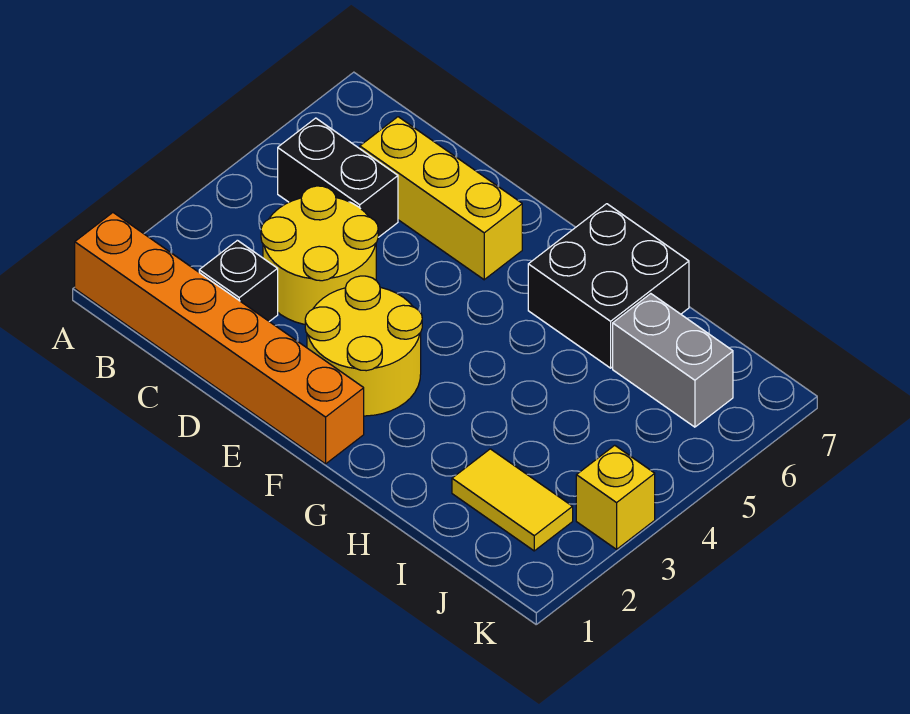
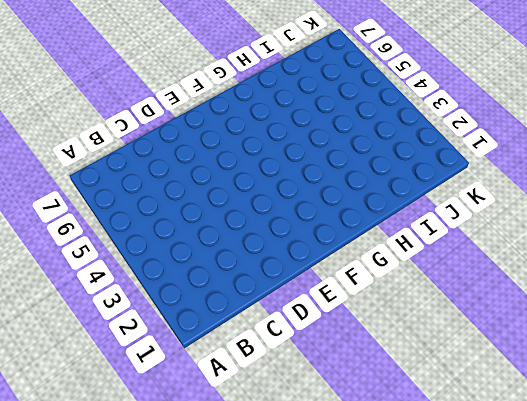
none -> orange brick A1:F1 level 1
none -> black brick B5:C5 level 1

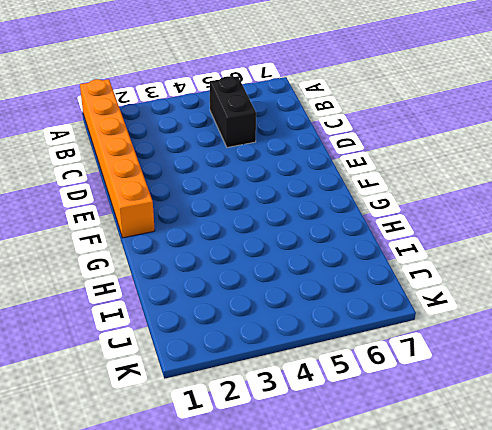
none -> black brick C2 level 1
none -> yellow round brick C3:D4 level 1

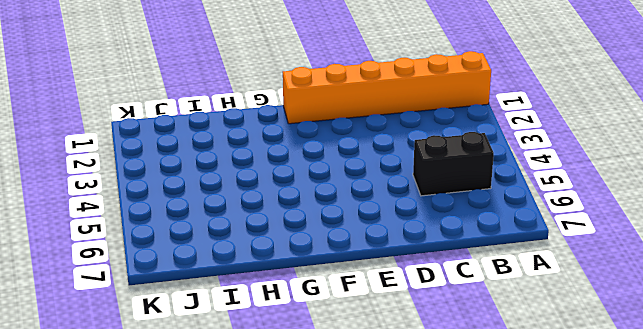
none -> black brick C2 level 1
none -> yellow round brick C3:D4 level 1

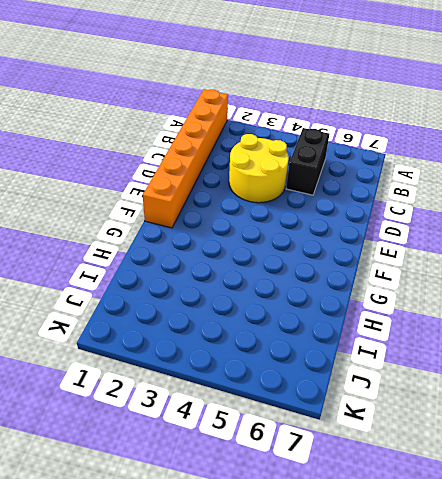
none -> black brick C2 level 1
none -> yellow brick C6:E6 level 1

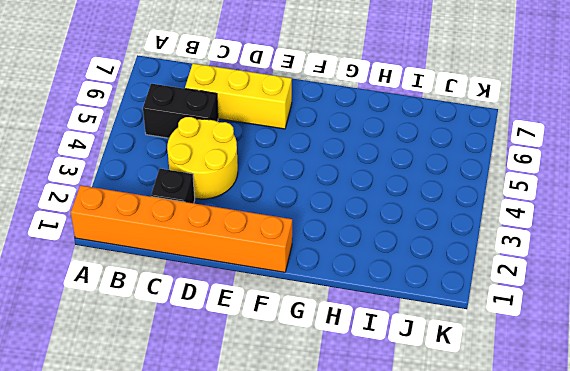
none -> yellow round brick E2:F3 level 1
none -> black brick G6:H7 level 1

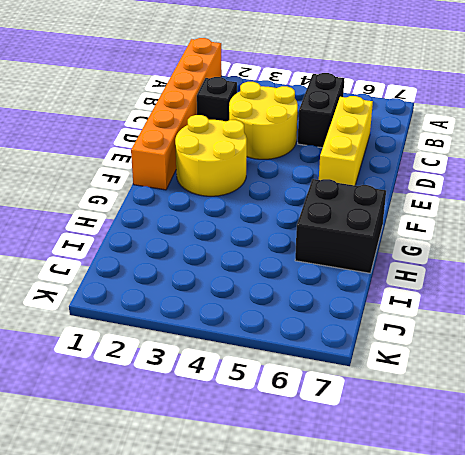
none -> yellow tile I2:J2 level 1
none -> grey brick I6:J6 level 1

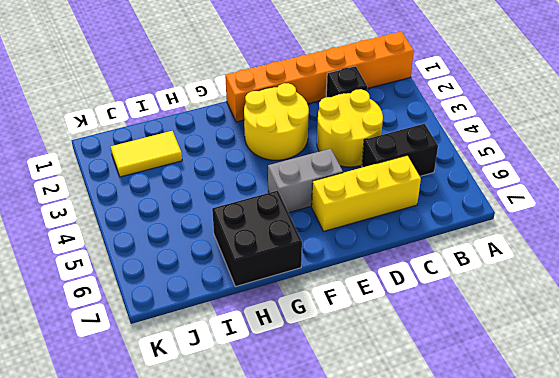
grey brick E5:F5 level 1 -> grey brick I6:J6 level 1
none -> yellow brick K3 level 1

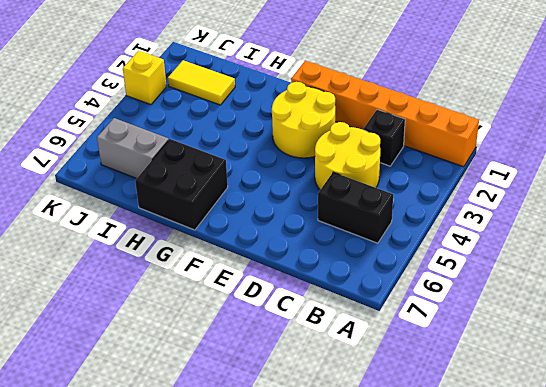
none -> yellow brick C6:E6 level 1

